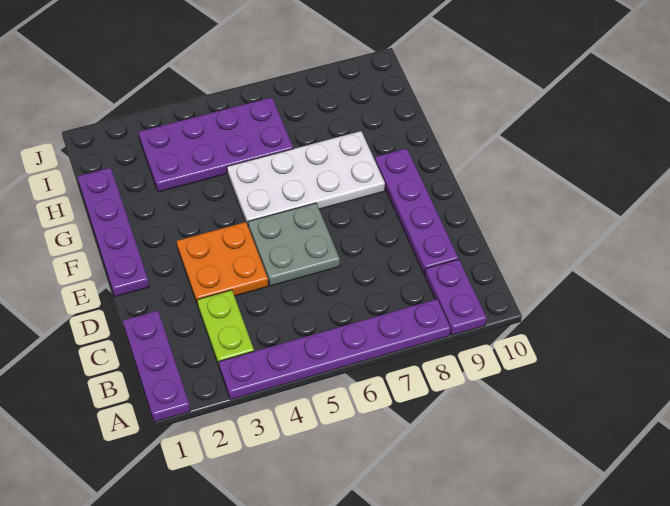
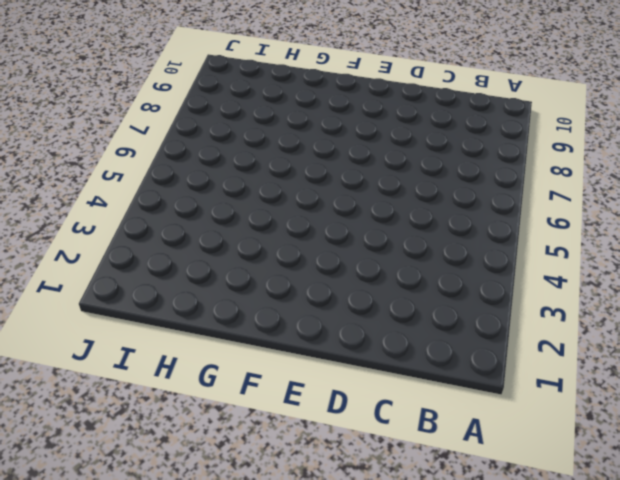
none -> purple plate A1:C1 level 1
none -> purple plate A3:A8 level 1

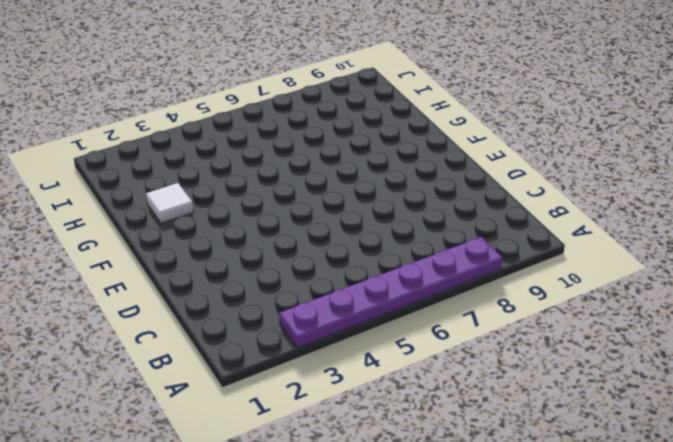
white tile G2 level 1 -> none
none -> purple plate A1:C1 level 1
none -> purple plate A9:B9 level 1

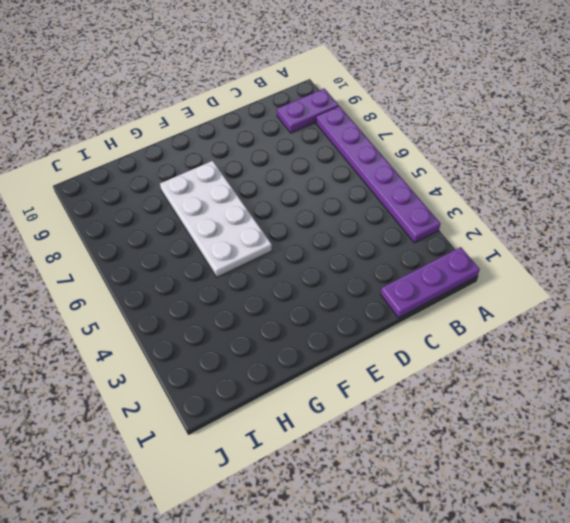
none -> lime plate B3:C3 level 1
none -> purple plate C9:F9 level 1

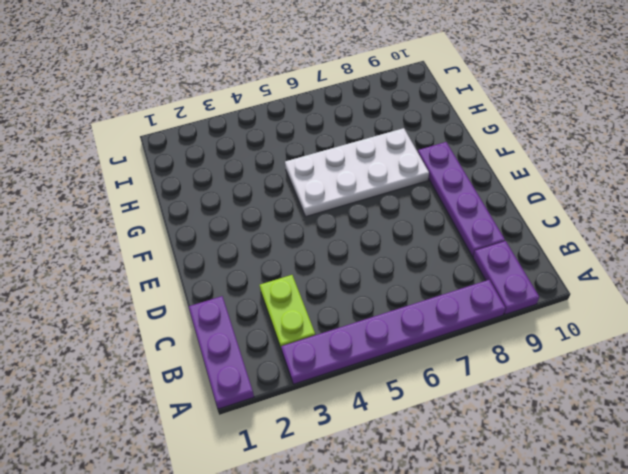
none -> orange plate D3:E4 level 1
none -> grey plate D5:E6 level 1

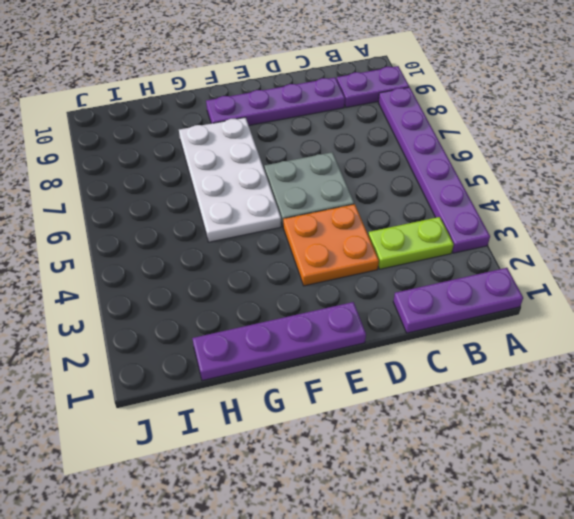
none -> purple plate H3:I6 level 1

